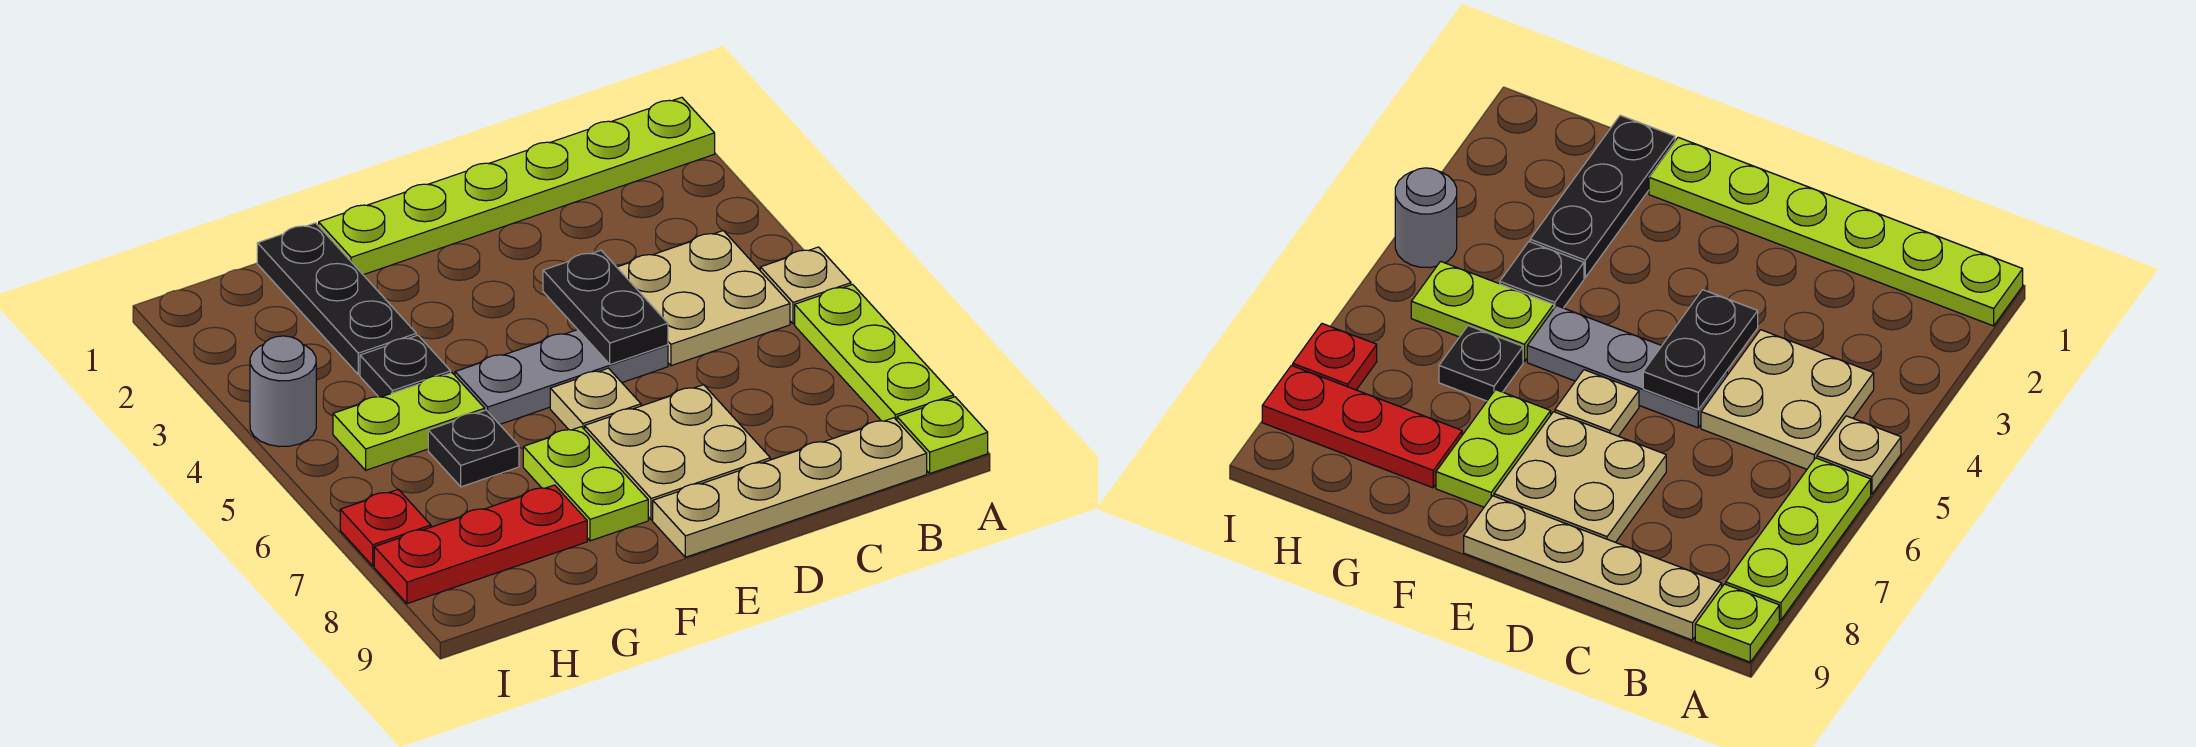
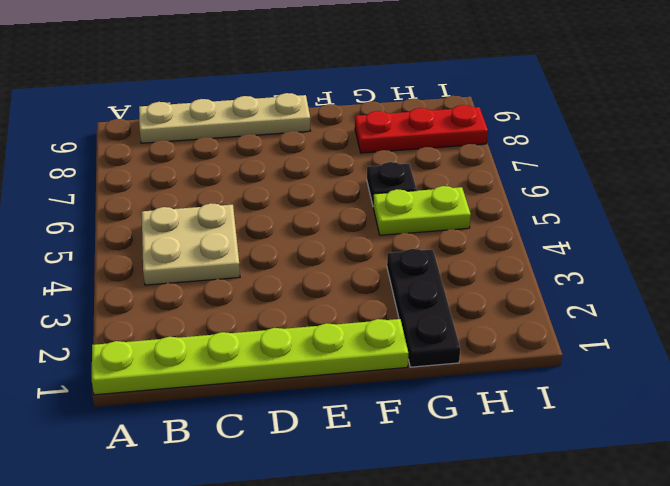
none -> tan plate A5 level 1
none -> lime plate A6:A8 level 1
none -> lime plate A9 level 1

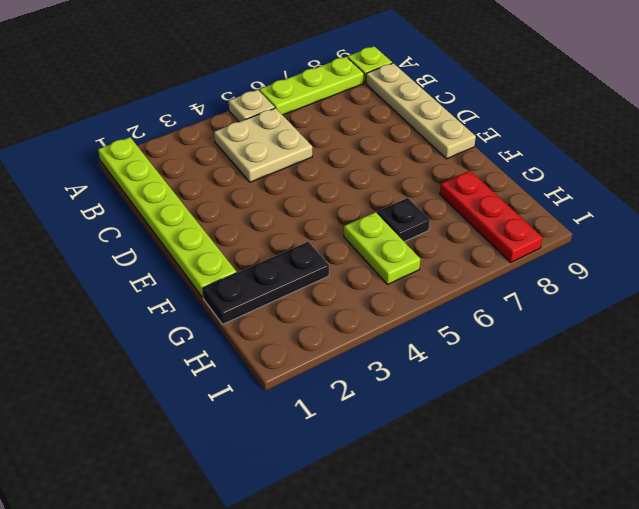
none -> grey plate D5:F5 level 1
none -> tan plate D7:E8 level 1
none -> tan plate E6 level 1

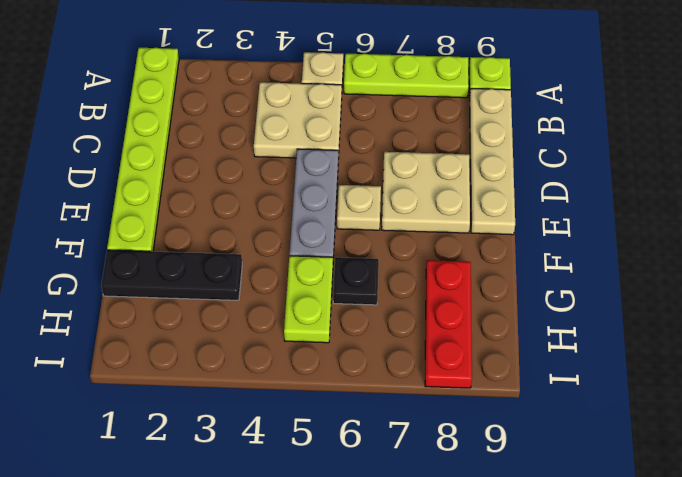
none -> lime plate F7:F8 level 1
none -> black plate G4 level 1
none -> grey round brick I4 level 1

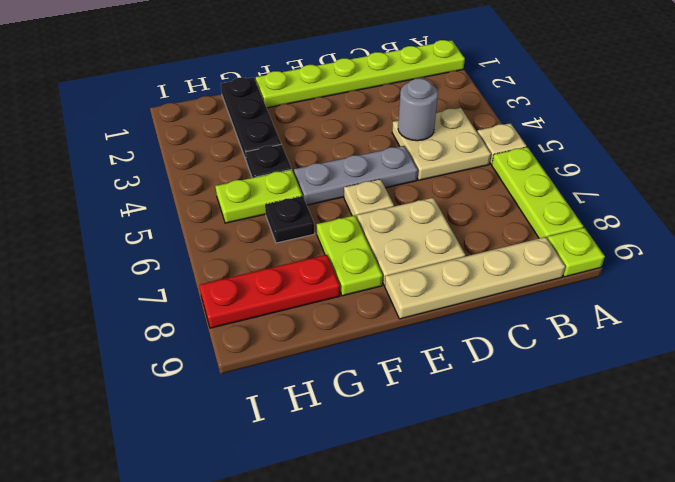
grey round brick C4 level 2 -> grey round brick I4 level 1
none -> red plate I7 level 1
none -> black plate D4:D5 level 2

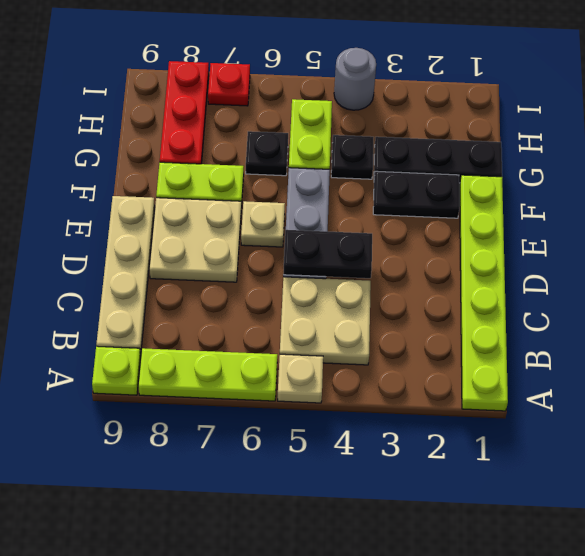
black plate F2:F3 level 1 -> none

